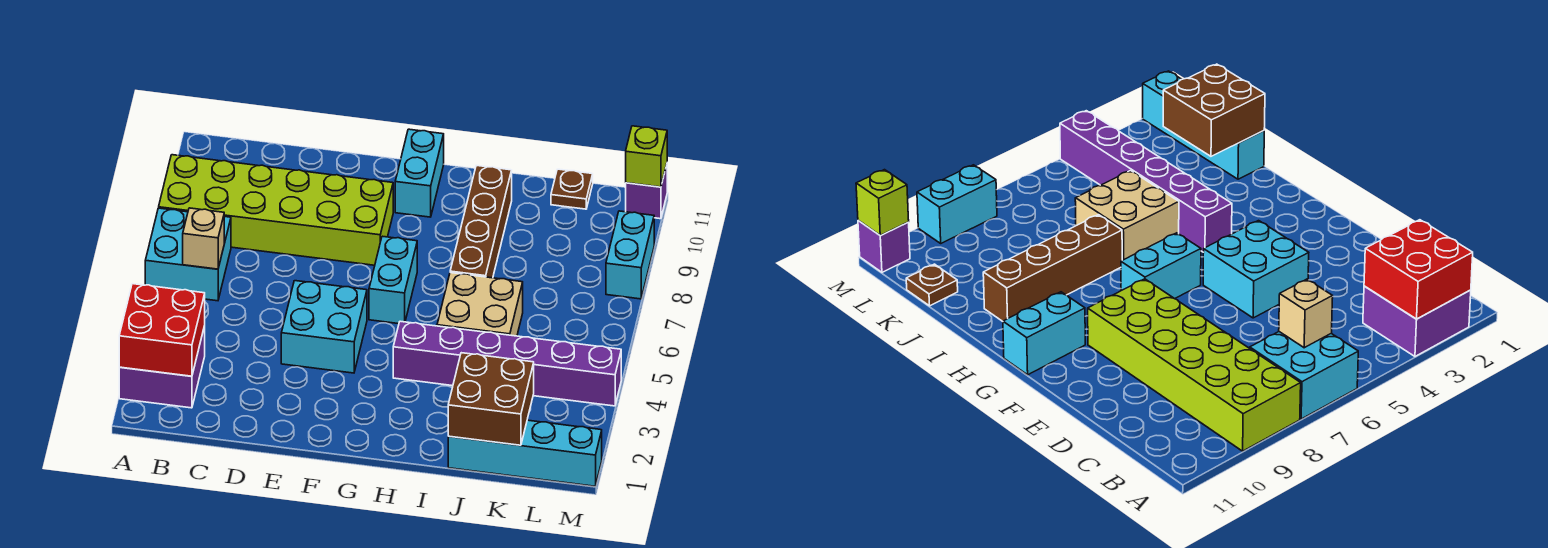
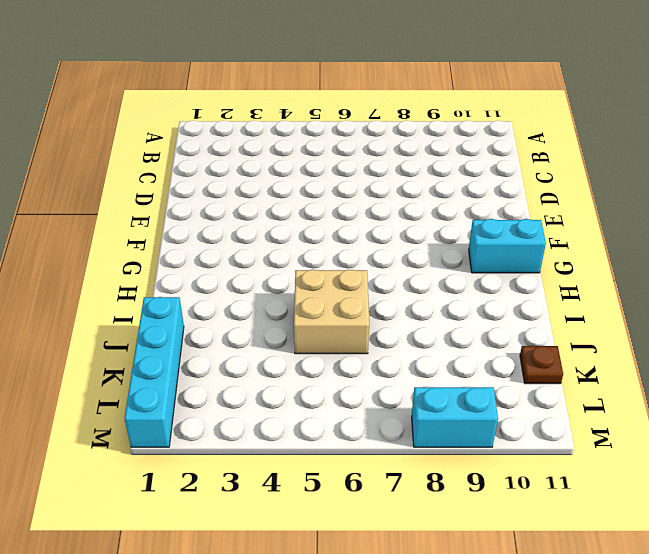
none -> purple brick A2:B3 level 1
none -> cyan brick A6:B7 level 1
none -> lime brick A8:F9 level 1

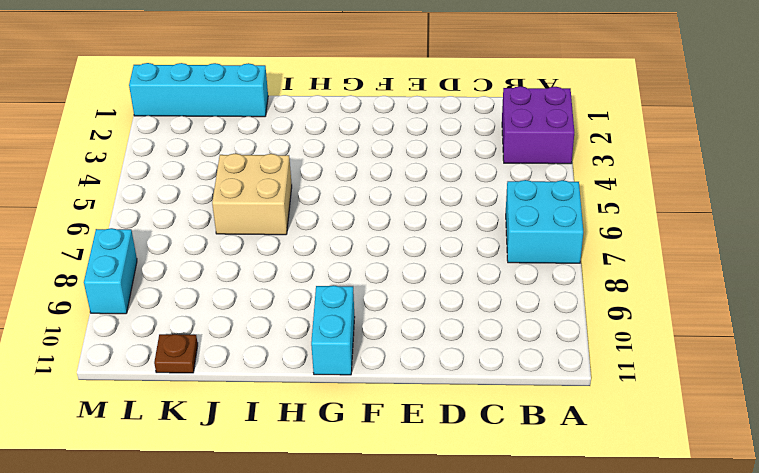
none -> lime brick A8:F9 level 1
none -> cyan brick E4:F5 level 1
none -> cyan brick G6:G7 level 1

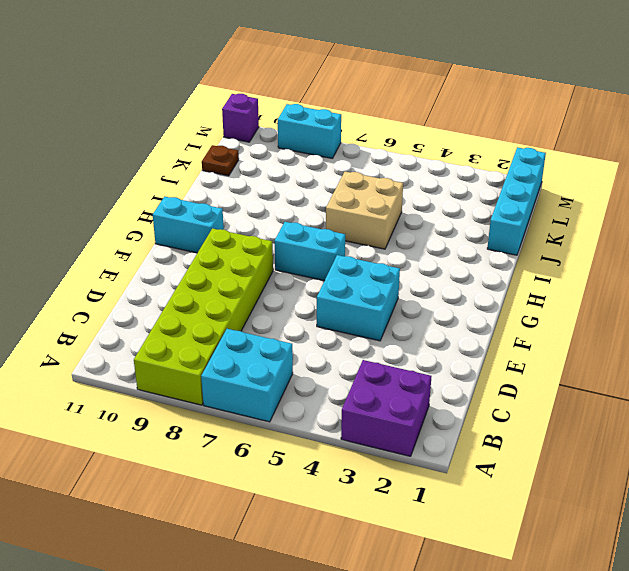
none -> purple brick H4:M4 level 1
none -> brown brick I7:I10 level 1
none -> red brick A2:B3 level 2

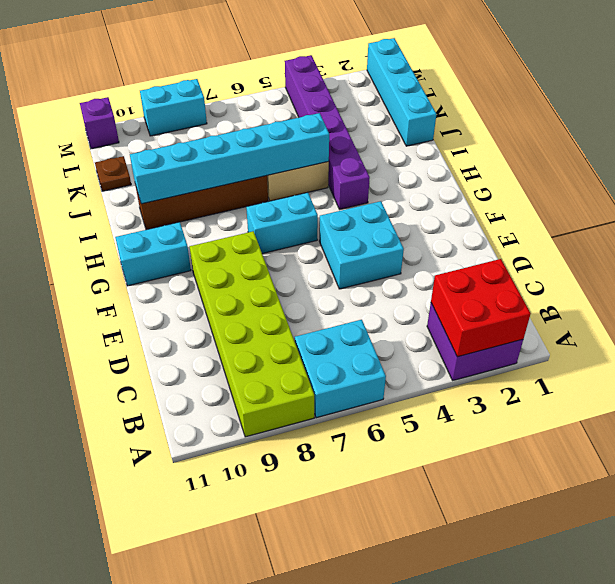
cyan brick I5:I10 level 2 -> none
none -> tan brick B6 level 2
none -> brown brick J1:K2 level 2
none -> lime brick M11 level 2

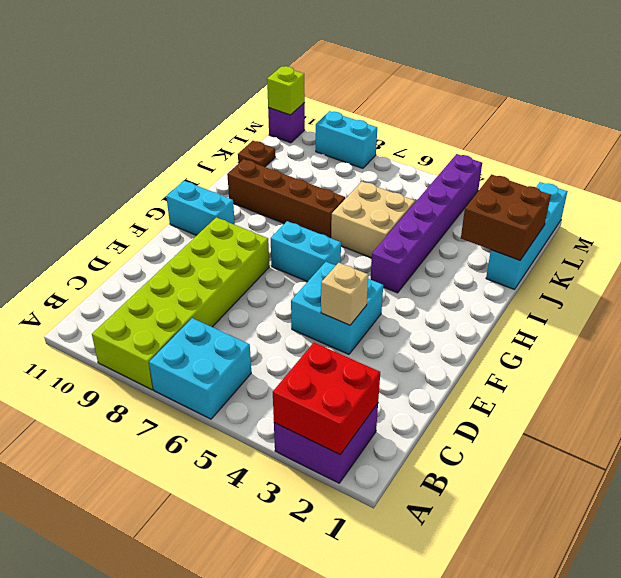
tan brick E4 level 2 -> tan brick B6 level 2

